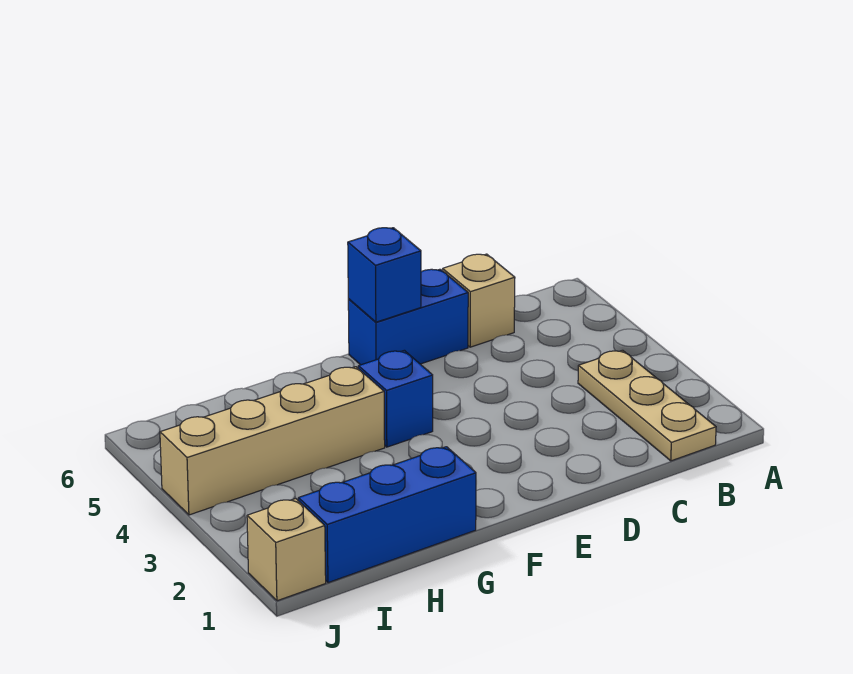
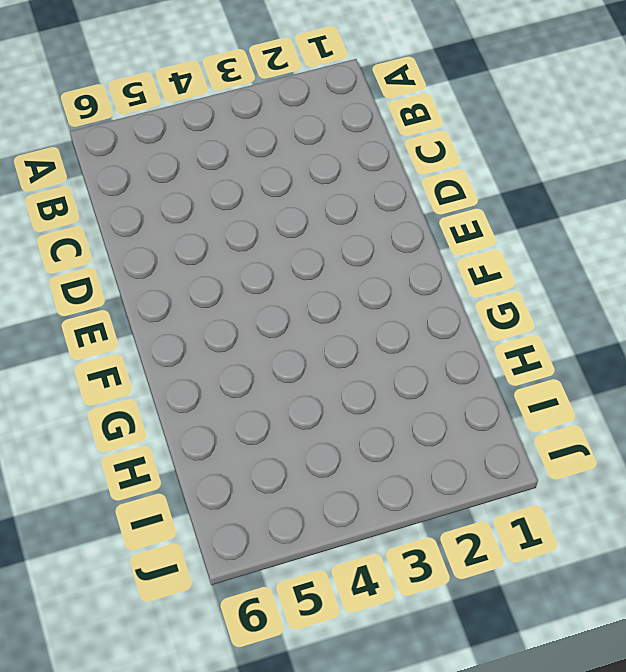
none -> tan plate B1:B3 level 1
none -> tan brick C6 level 1

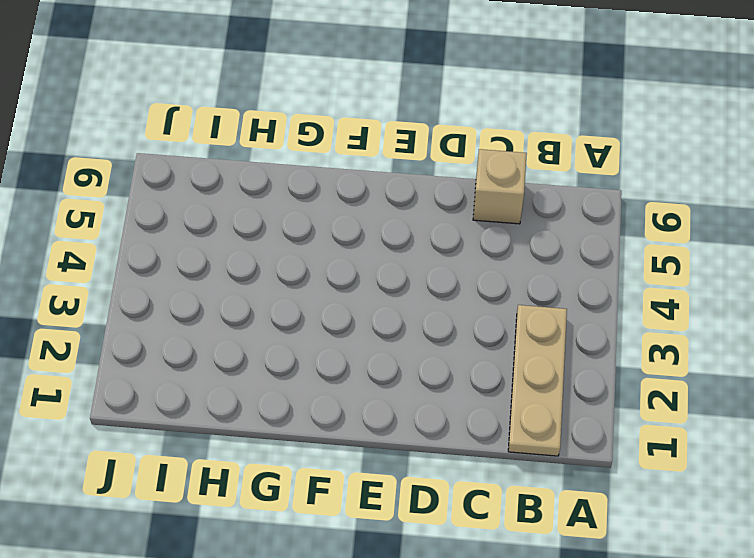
none -> blue brick D6:E6 level 1
none -> blue brick F4 level 1

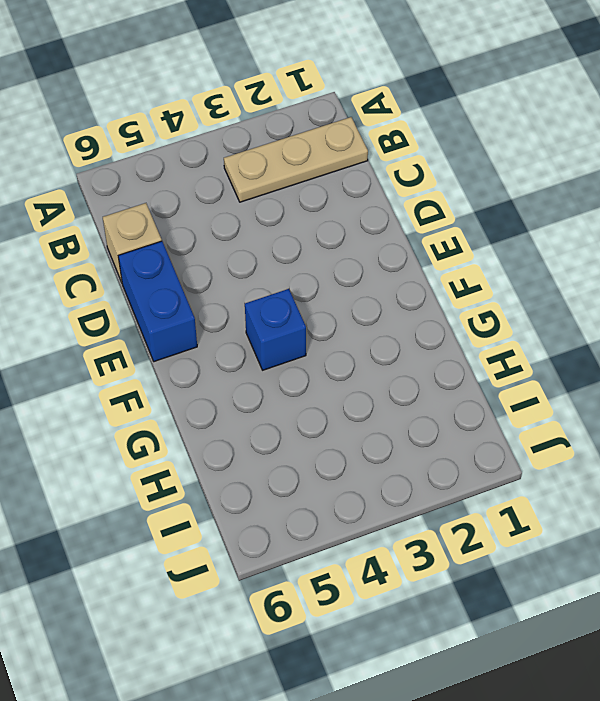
none -> blue brick G1:I1 level 1
none -> tan brick G4:J4 level 1

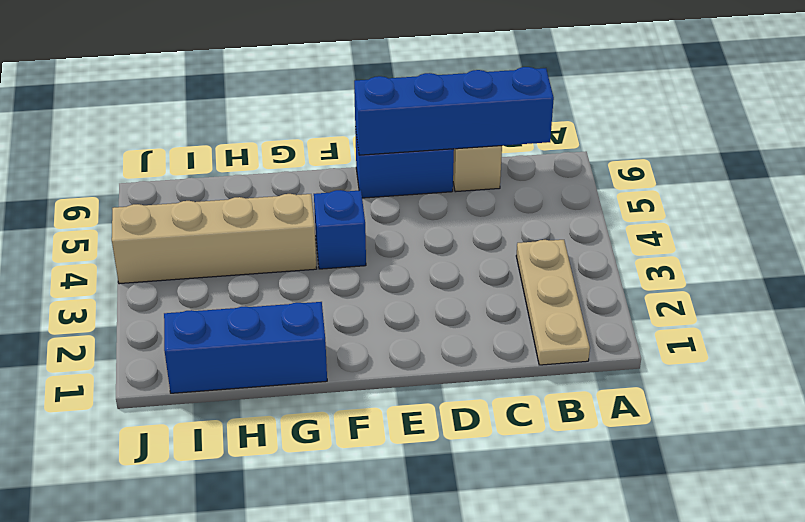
blue brick B6:E6 level 2 -> blue brick E6 level 2
none -> tan brick J1 level 1

